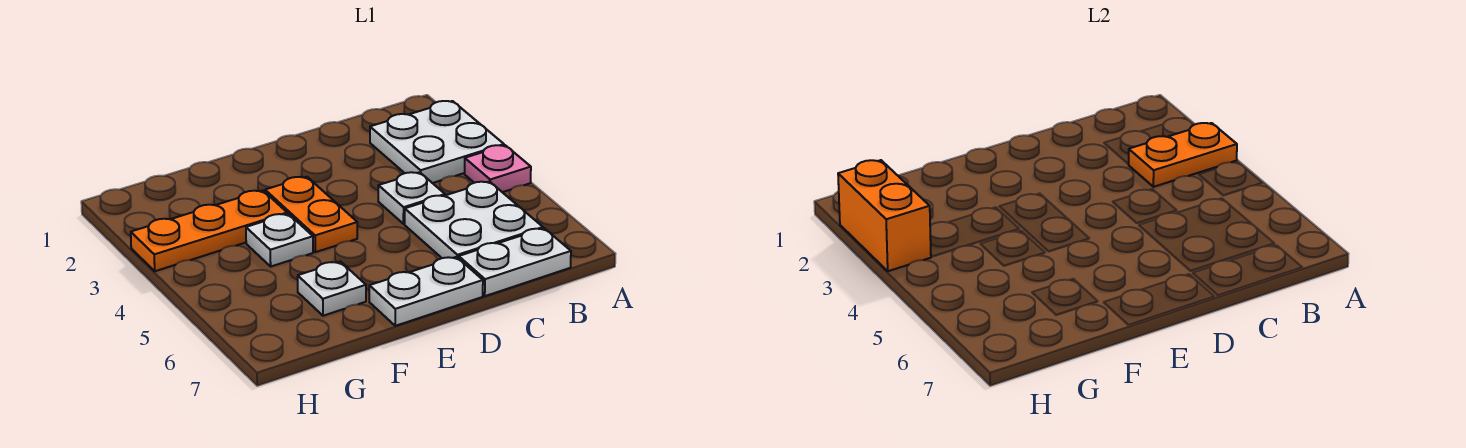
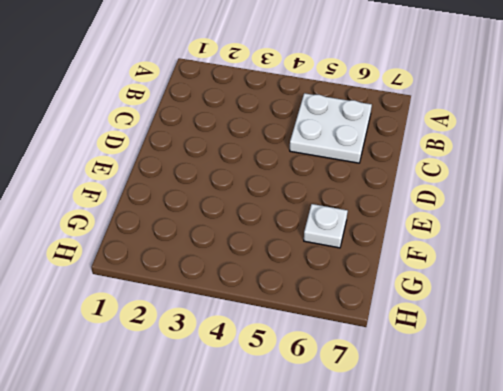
none -> white plate A2:B3 level 1
none -> pink plate A4 level 1
none -> white plate B7:C7 level 1

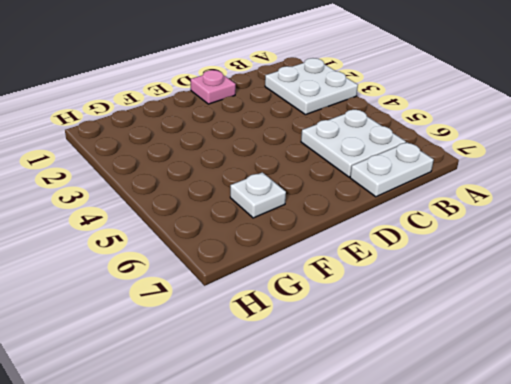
pink plate D1 level 1 -> pink plate A4 level 1
none -> white plate C4 level 1
none -> white plate D7:E7 level 1
none -> orange plate E3:E4 level 1

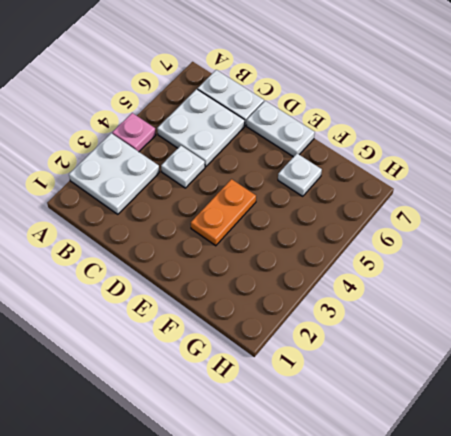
none -> orange plate F3:H3 level 1
none -> white plate F4 level 1
none -> orange plate A3:B3 level 2

